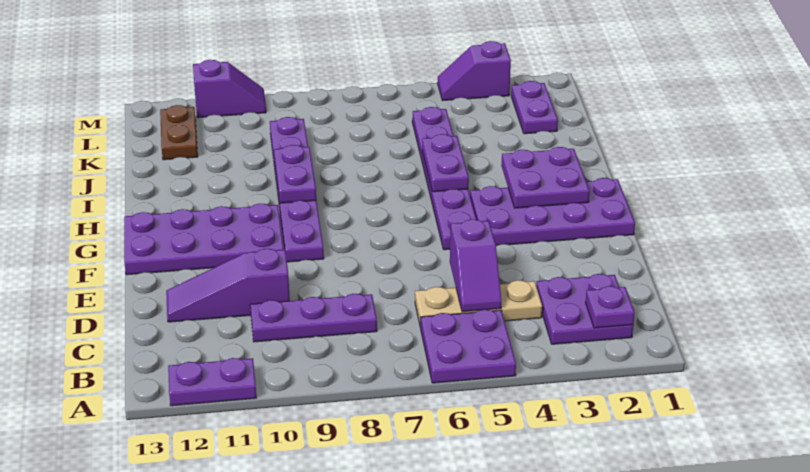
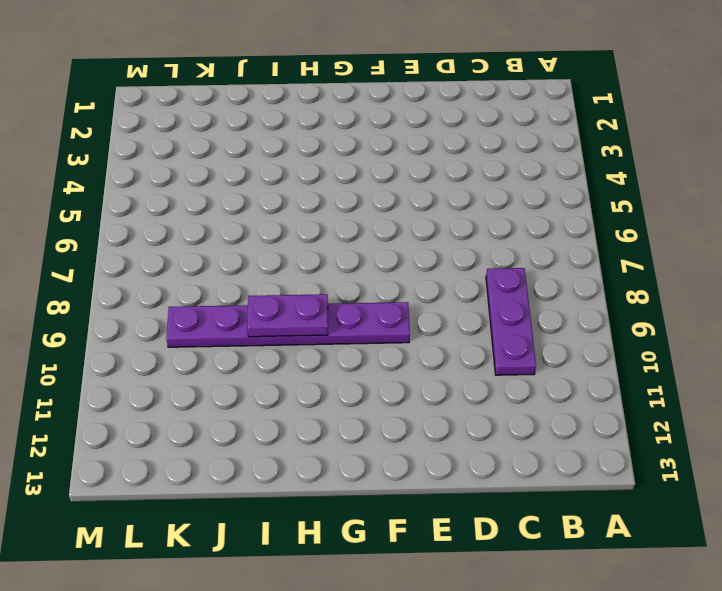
none -> purple plate A5:B6 level 1
none -> purple plate A11:A12 level 1
none -> purple plate B2:C3 level 1

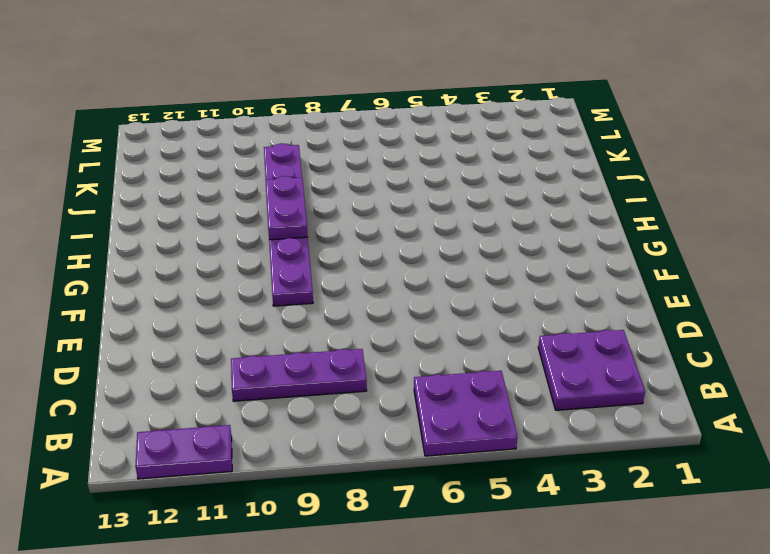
none -> tan plate C4:C6 level 1
none -> purple slope D10:D12 level 1 top 10
none -> purple plate F1:G4 level 1

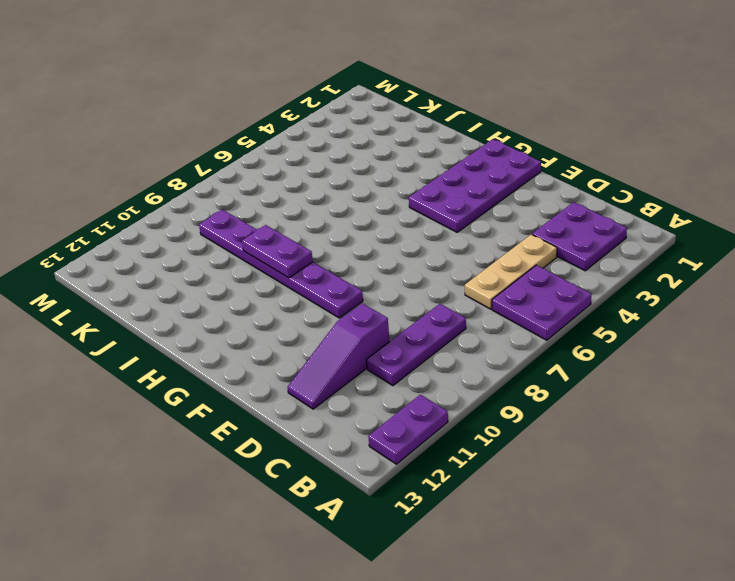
none -> purple plate F5:K5 level 1
none -> purple plate F10:G13 level 1
none -> purple plate K2:L2 level 1

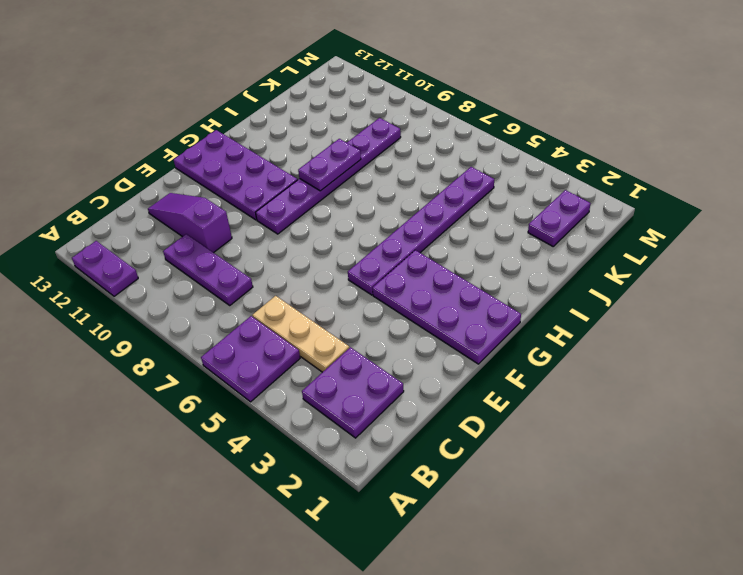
none -> brown plate K12:L12 level 1
none -> purple slope M3:M4 level 1 top 3
none -> purple slope M10:M11 level 1 top 11

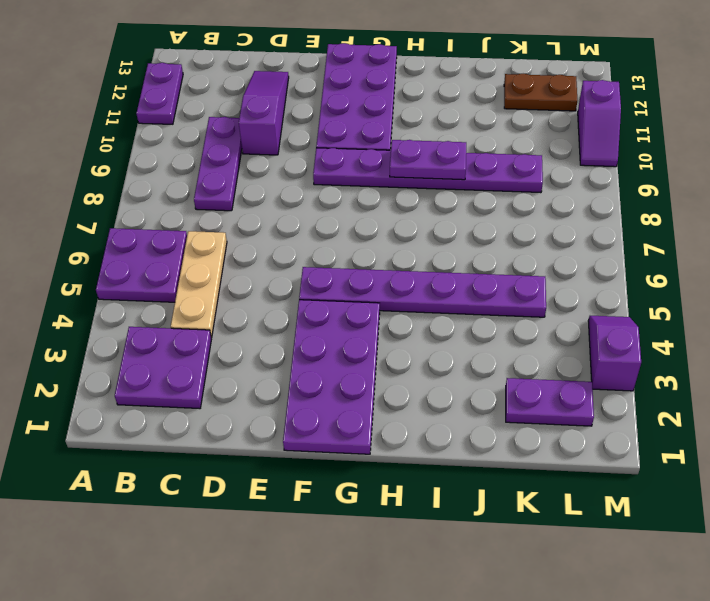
none -> purple plate B2 level 2
none -> purple slope C5:D5 level 2 top D
none -> purple plate G2:H3 level 2

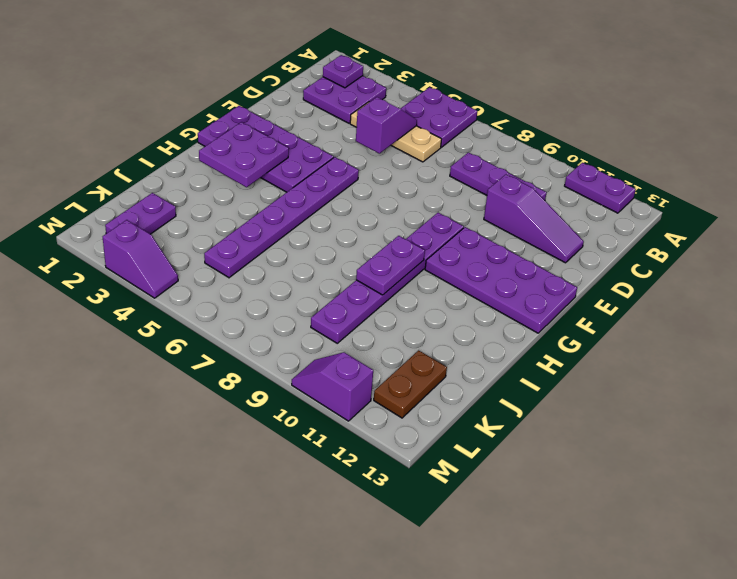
none -> purple plate H5:I5 level 2

